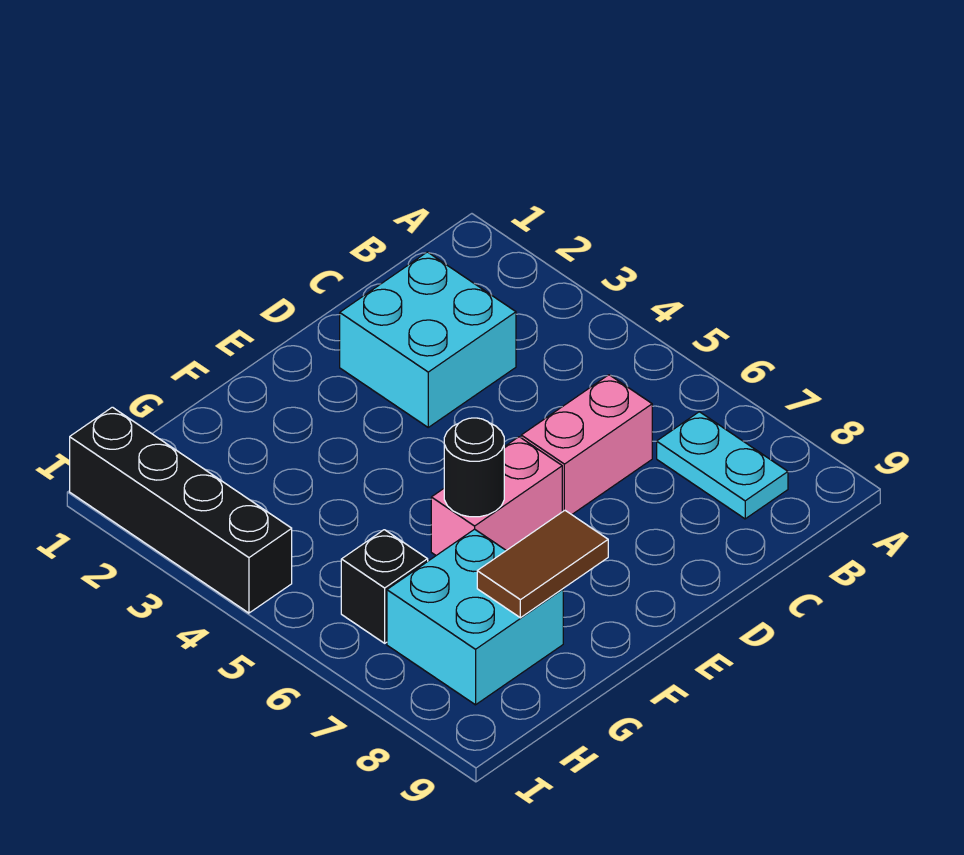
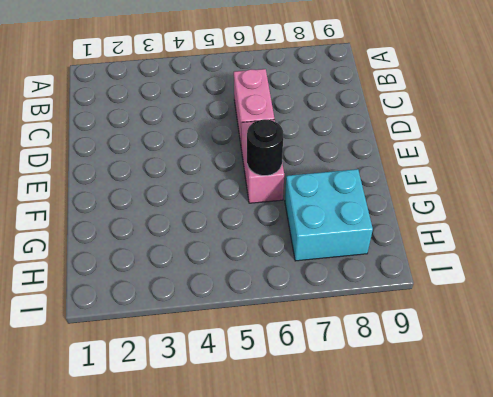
none -> cyan plate B7:B8 level 1
none -> cyan brick C2:D3 level 1

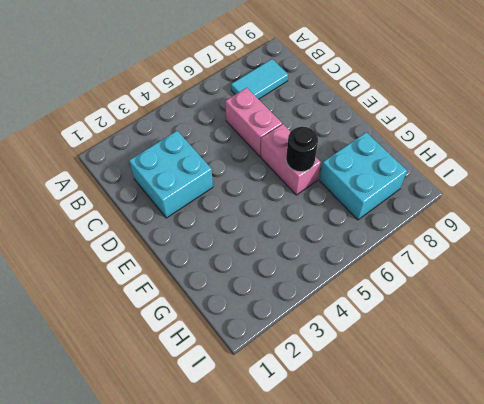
cyan tile B7:B8 level 1 -> cyan plate B7:B8 level 1
none -> black brick H6 level 1
none -> black brick I1:I4 level 1

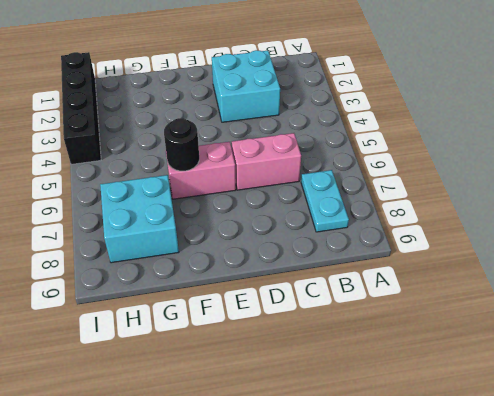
none -> black brick H6 level 1
none -> brown tile F8:G8 level 2

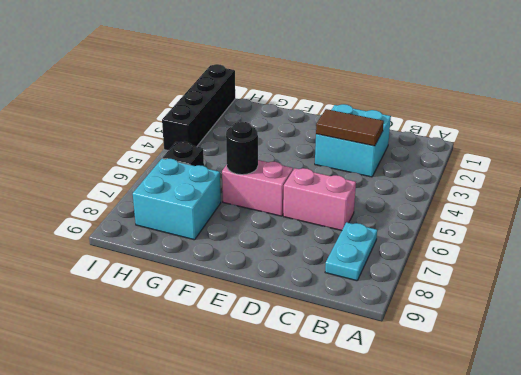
brown tile C3:D3 level 2 -> brown tile F8:G8 level 2

